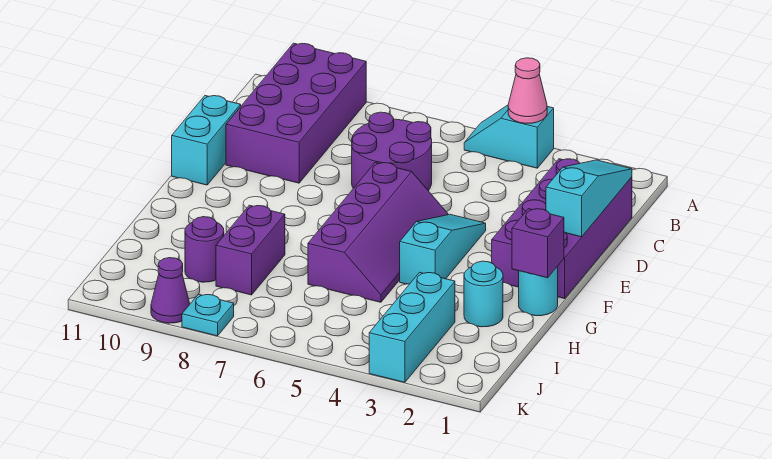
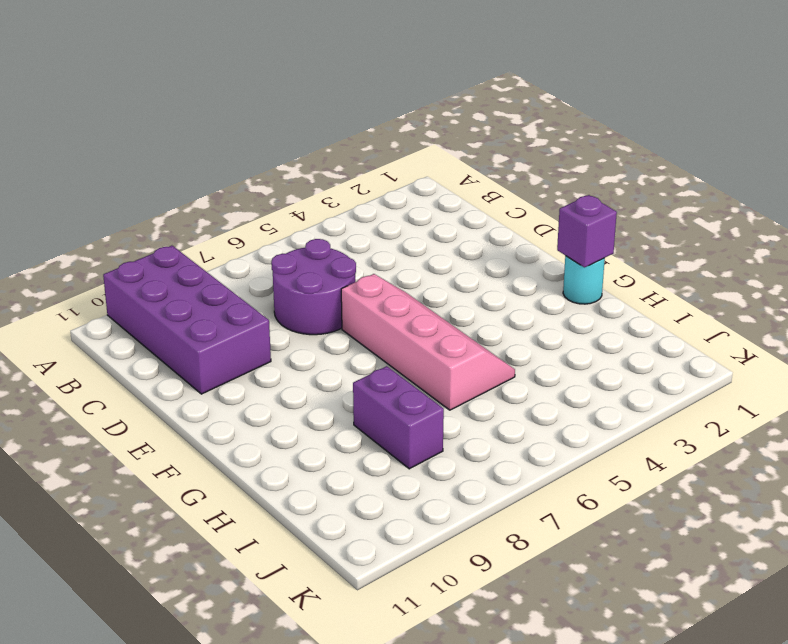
pink slope E5:H6 level 1 top 6 -> purple slope E5:H6 level 1 top 6
none -> cyan slope A4:A5 level 1 top 4
none -> purple brick C1:F2 level 1
none -> cyan brick D11:E11 level 1

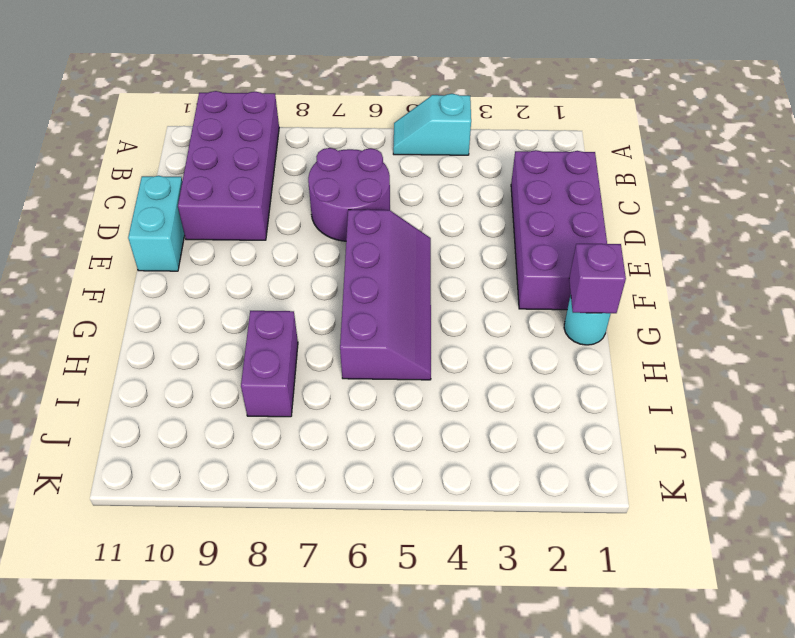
none -> cyan slope E4:G4 level 1 top G
none -> cyan round brick H2 level 1
none -> cyan brick I3:K3 level 1

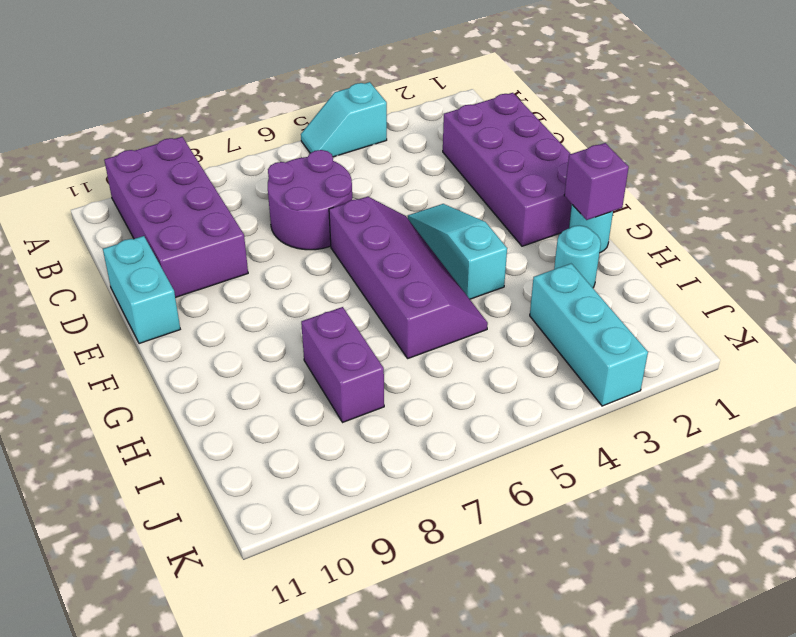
none -> purple round brick I9 level 1
none -> cyan plate K8 level 1
none -> purple cone K9 level 1

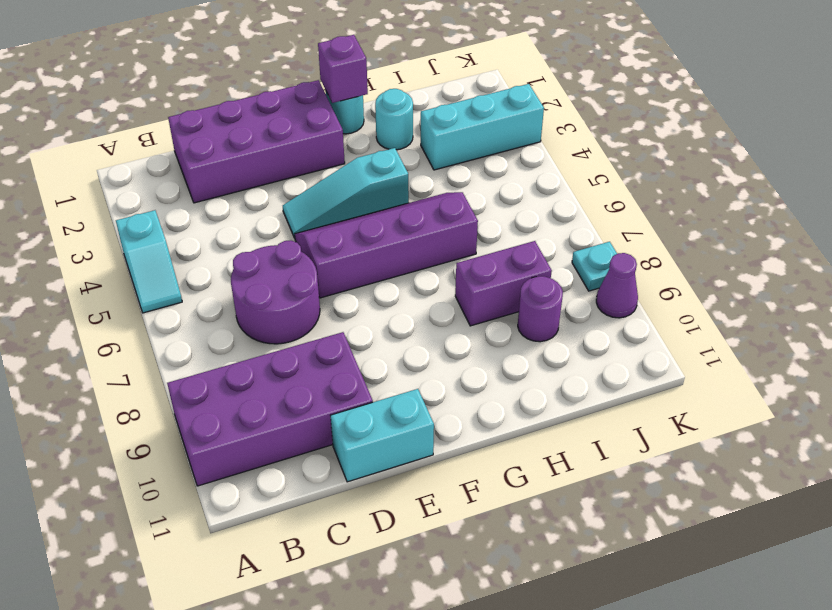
none -> pink cone A4 level 2
none -> cyan slope C1:E1 level 2 top E

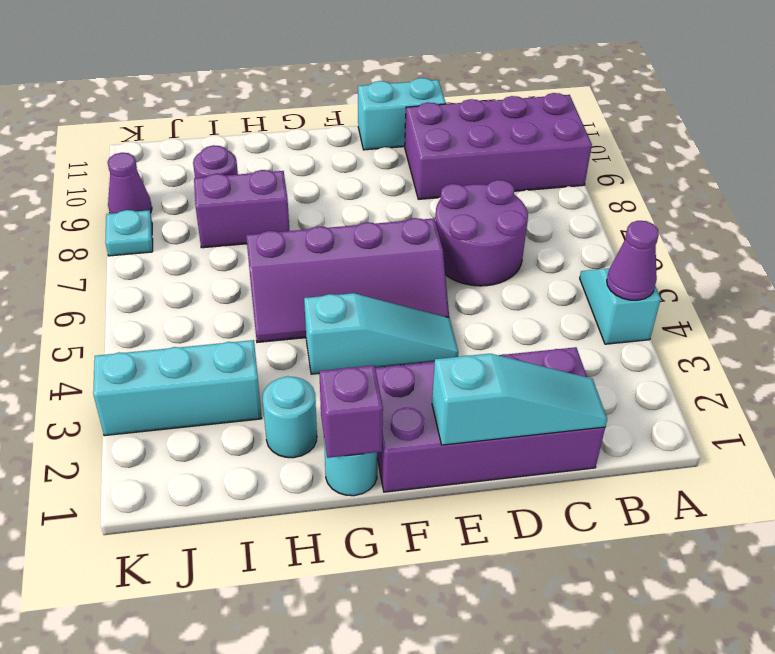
purple cone A4 level 2 -> pink cone A4 level 2

